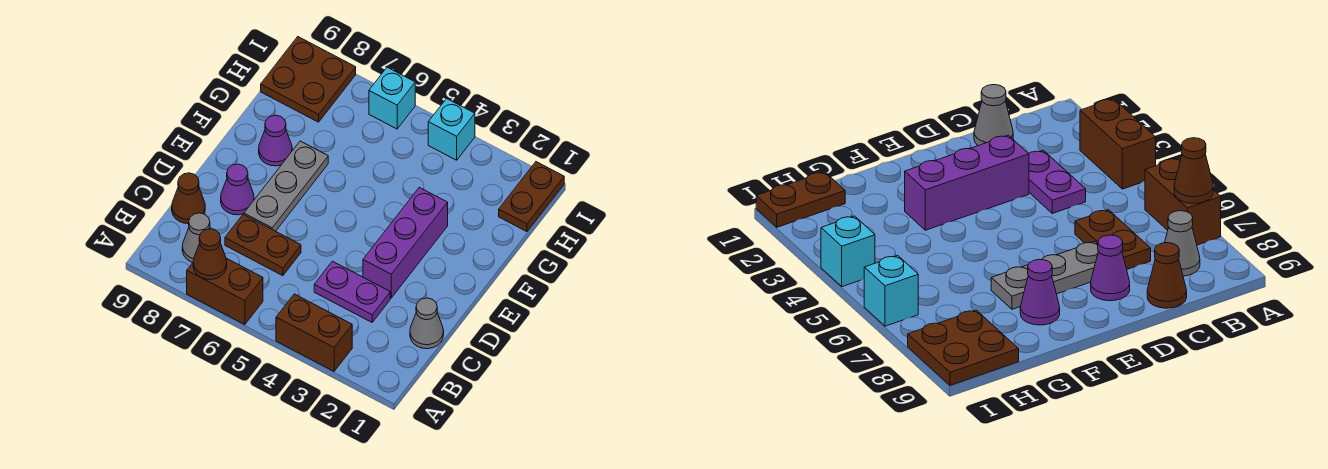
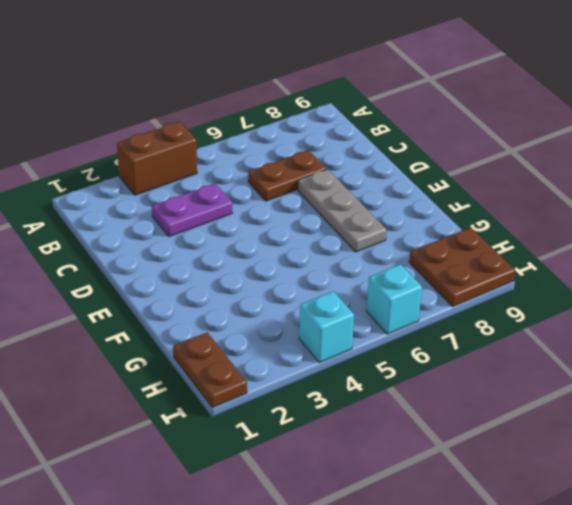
none -> brown brick A6:A7 level 1
none -> grey cone B8 level 1
none -> grey cone C1 level 1

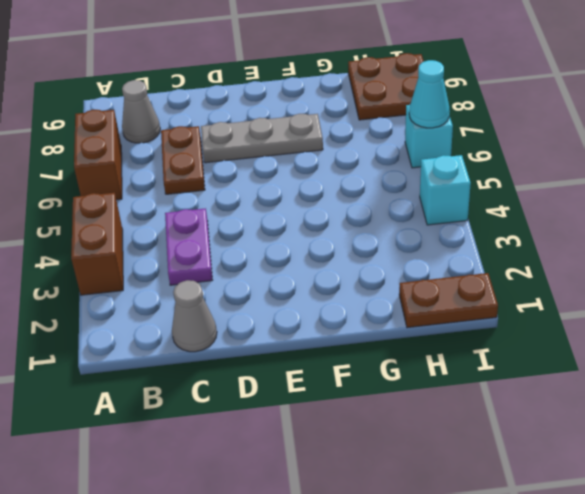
cyan cone I6 level 2 -> none
none -> brown cone C9 level 1
none -> purple brick D3:F3 level 1
none -> purple cone D8 level 1

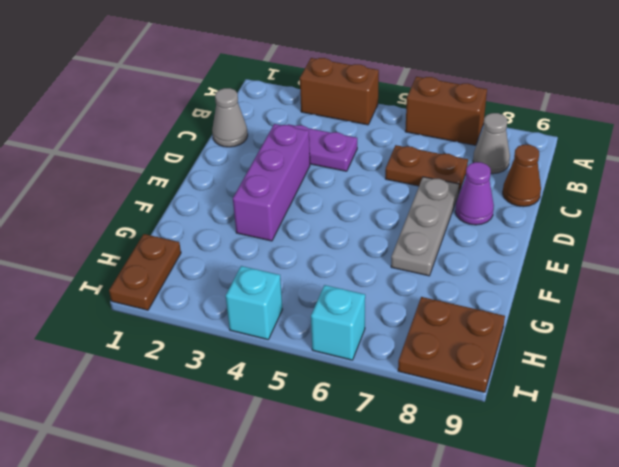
none -> purple cone F8 level 1
none -> brown cone A7 level 2

